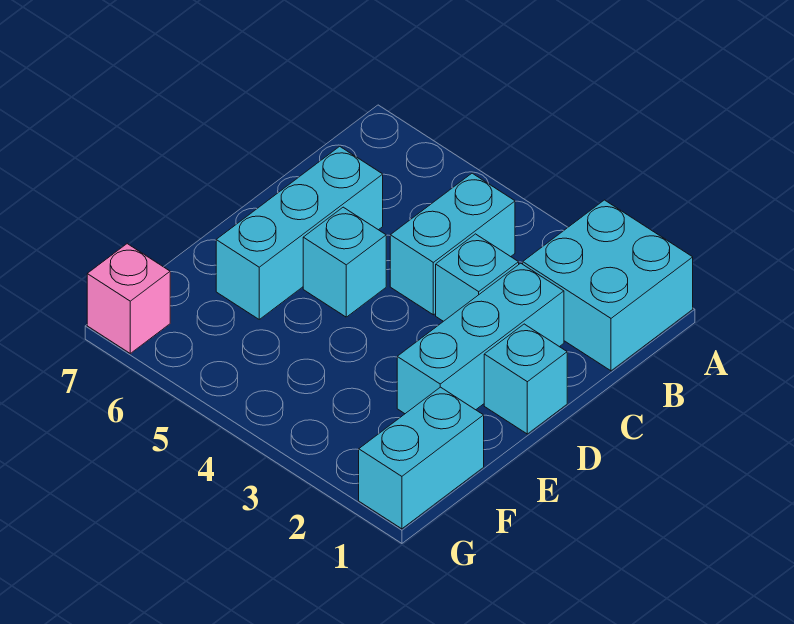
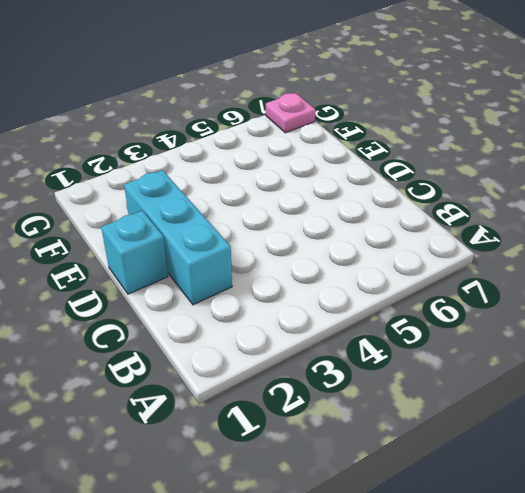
pink plate G7 level 1 -> pink brick G7 level 1
none -> cyan brick A1:B2 level 1
none -> cyan brick B4:C4 level 1

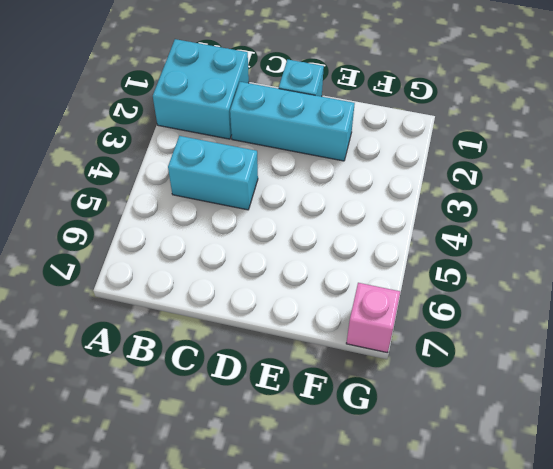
none -> cyan brick C3 level 1
none -> cyan brick C6:E6 level 1

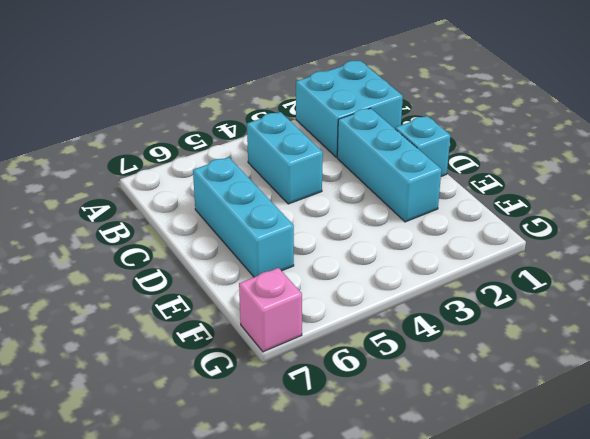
none -> cyan brick C3 level 1
none -> cyan brick D5 level 1

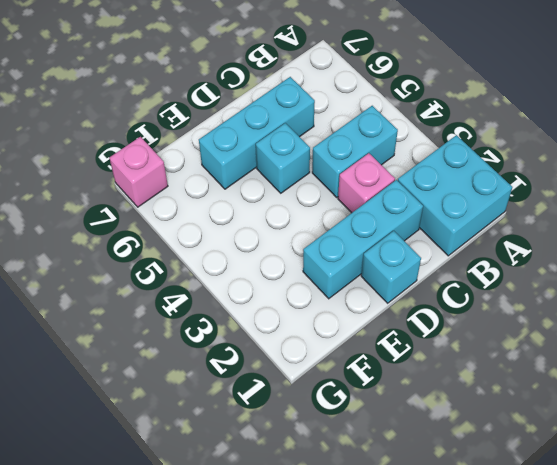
pink brick C3 level 1 -> cyan brick C3 level 1
none -> cyan brick F1:G1 level 1

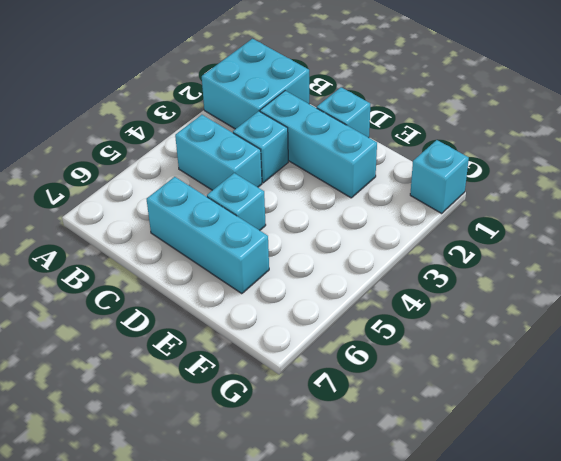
cyan brick G1 level 1 -> cyan brick F1:G1 level 1
none -> pink brick G7 level 1

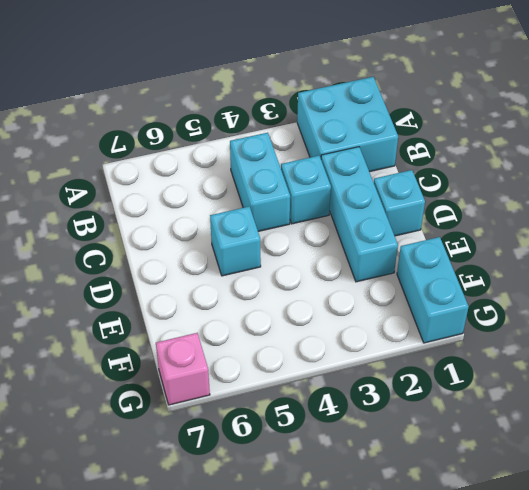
none -> cyan brick C6:E6 level 1

